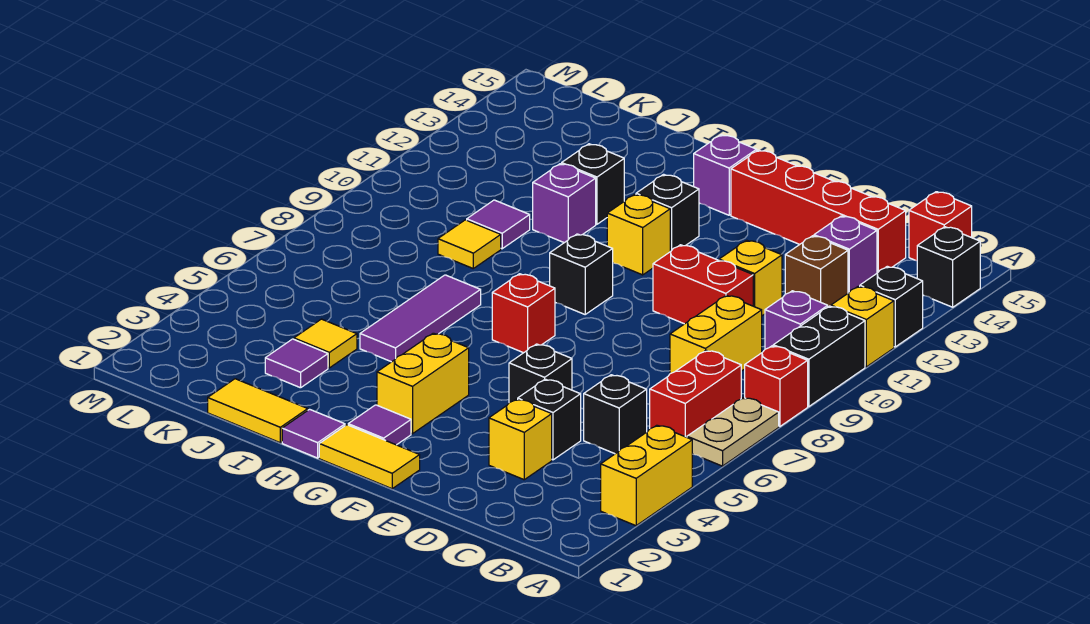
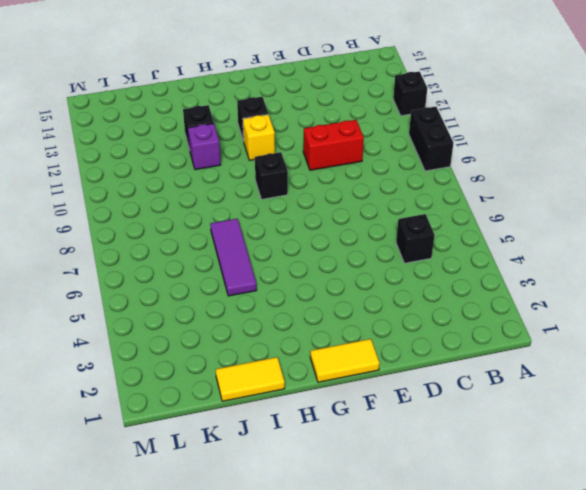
none -> yellow brick A3:A4 level 1
none -> tan plate A6:A7 level 1
none -> red brick A8 level 1
none -> yellow brick A11 level 1

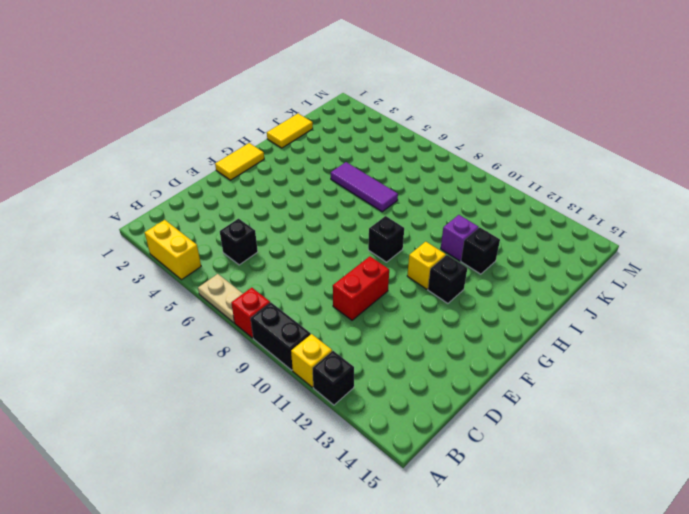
none -> black brick A14 level 1
none -> red brick B6:B7 level 1
none -> purple brick B10 level 1
none -> red brick B15 level 1

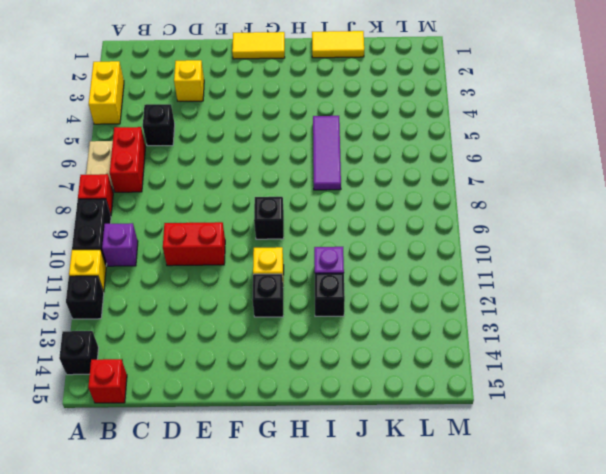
none -> yellow brick C8:C9 level 1
none -> brown brick C12 level 1
none -> purple brick C13 level 1
none -> red brick C14:F14 level 1

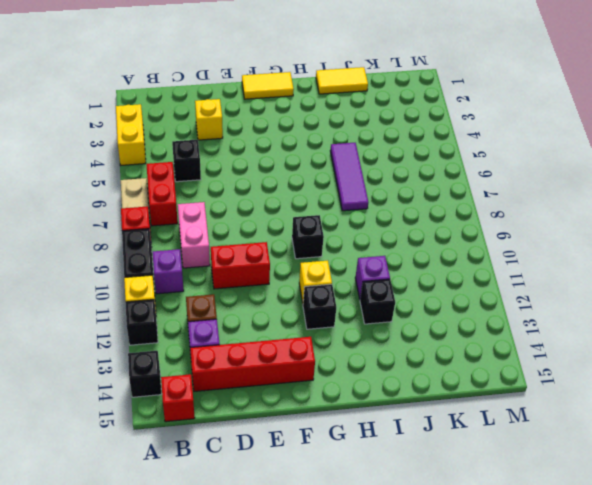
pink brick C8:C9 level 1 -> yellow brick C8:C9 level 1
none -> black brick D4 level 1
none -> yellow brick D11 level 1
none -> black brick E5 level 1
none -> purple tile G2 level 1

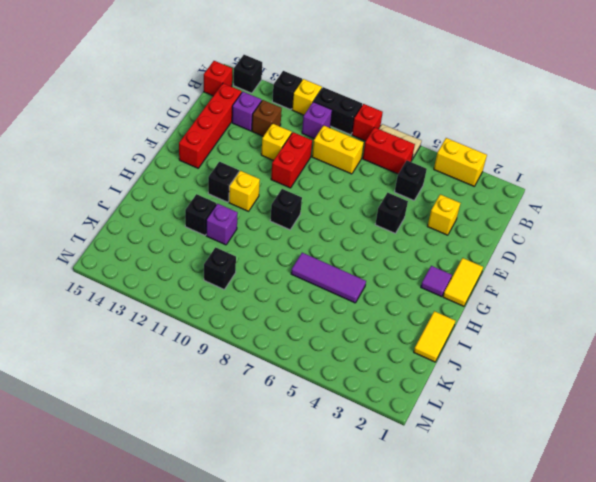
black brick K10 level 1 -> black brick D4 level 1
none -> yellow brick G3:G4 level 1
none -> red brick G7 level 1
none -> purple brick G14 level 1
none -> purple tile H1 level 1

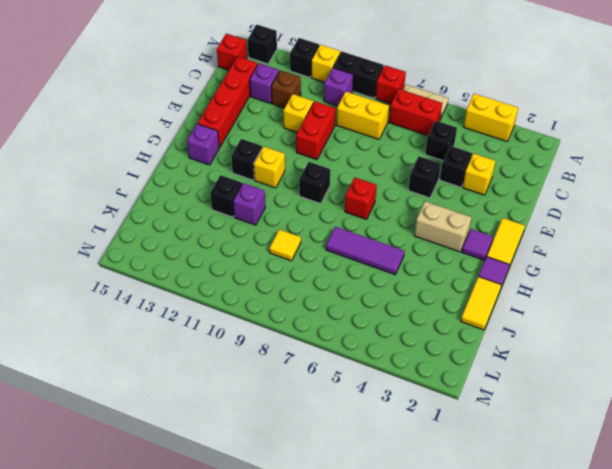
tan brick G3:G4 level 1 -> yellow brick G3:G4 level 1
none -> purple tile J3 level 1
none -> yellow tile J4 level 1
none -> purple tile J10 level 1

